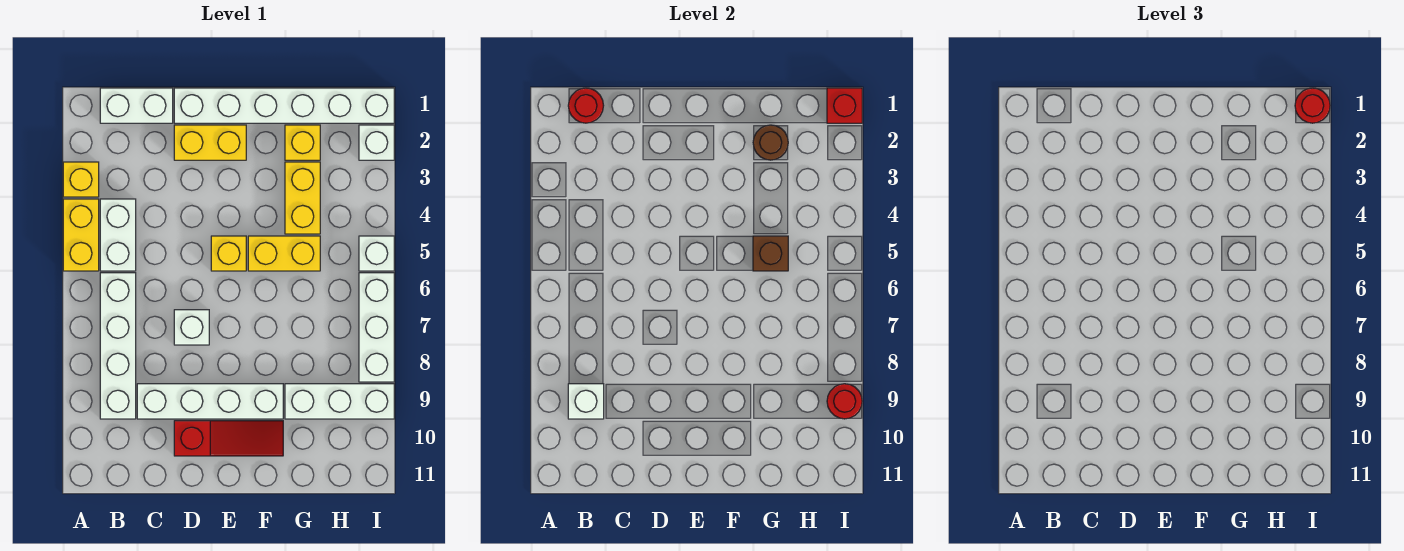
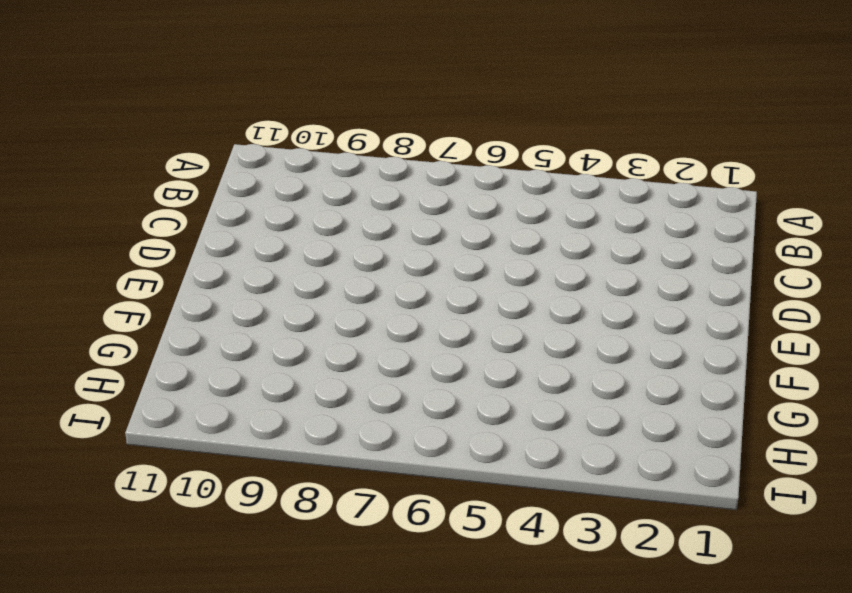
none -> yellow brick A3 level 1
none -> yellow brick A4:A5 level 1
none -> white brick B1:C1 level 1

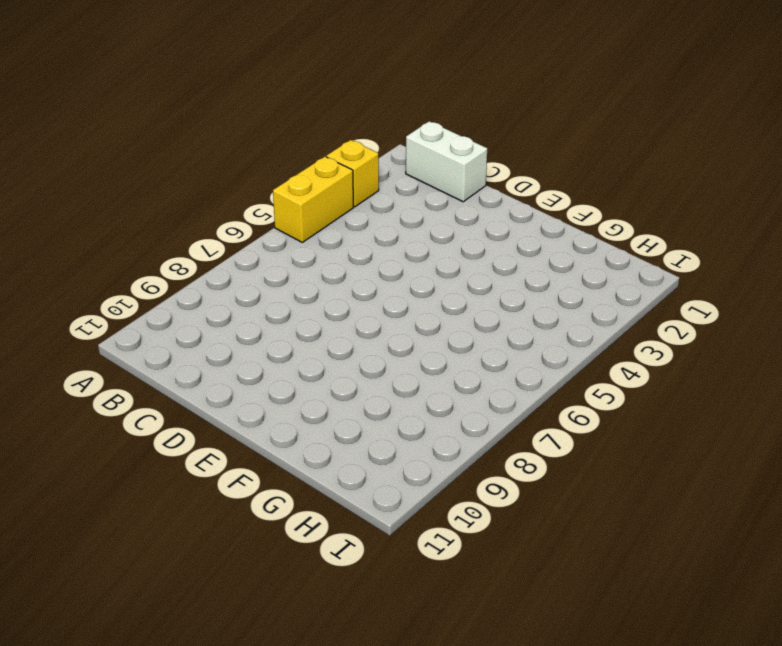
none -> white brick B4:B5 level 1
none -> white brick B6:B9 level 1
none -> white brick C9:F9 level 1

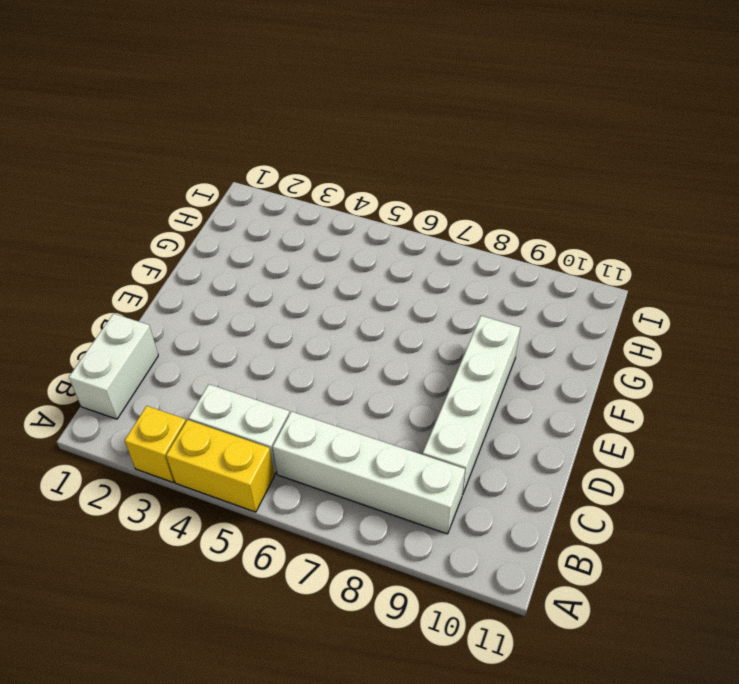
none -> white brick D1:I1 level 1
none -> yellow brick D2:E2 level 1
none -> white brick D7 level 1

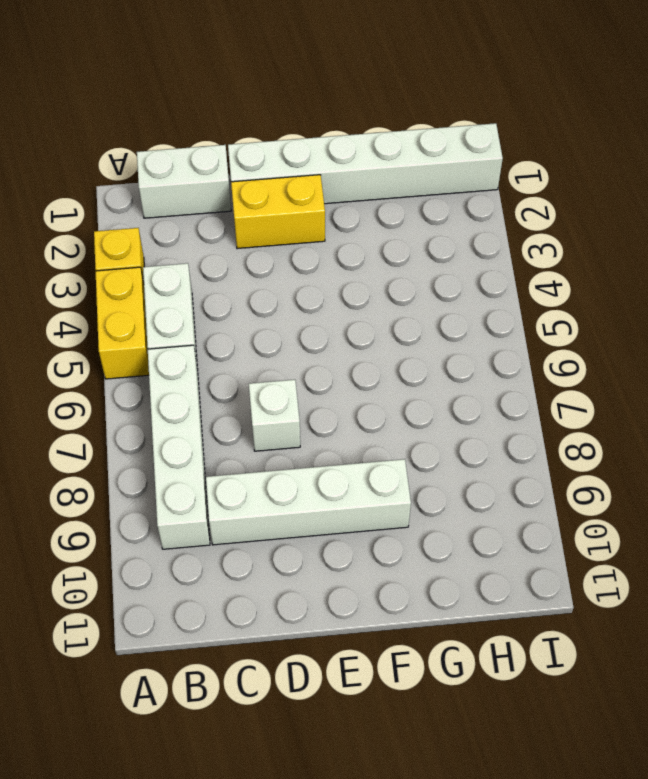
none -> red slope D10:F10 level 1 top D
none -> yellow brick E5 level 1
none -> yellow brick F5:G5 level 1

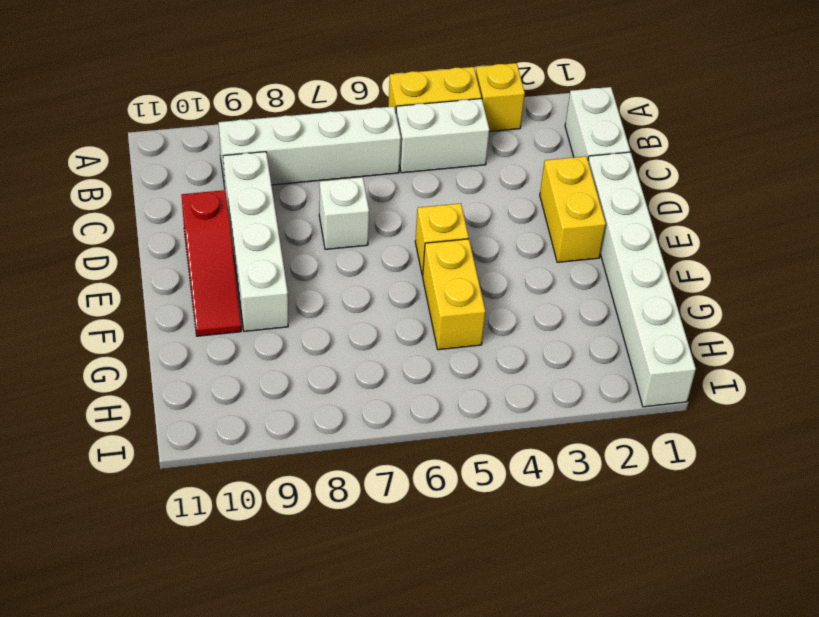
none -> yellow brick G2 level 1
none -> yellow brick G3:G4 level 1
none -> white brick G9:I9 level 1

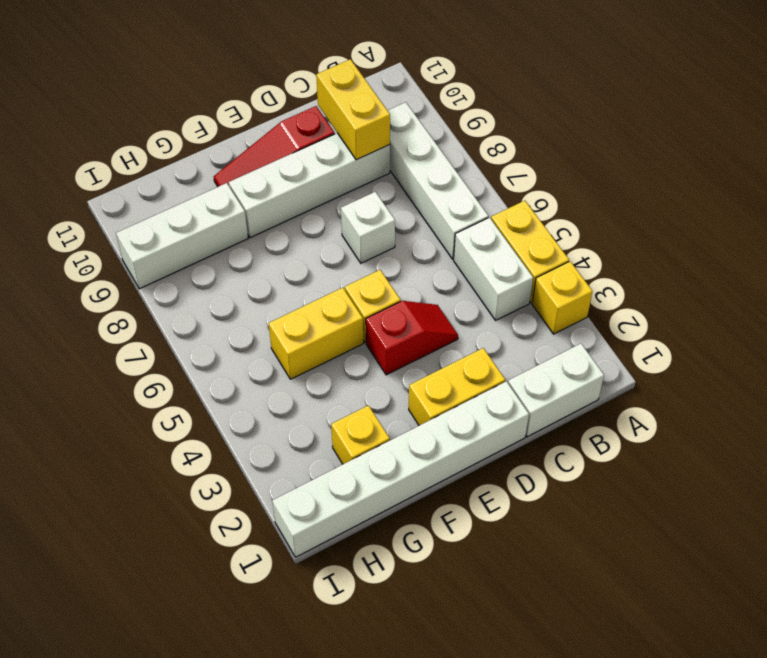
yellow brick C9:C10 level 2 -> yellow brick G3:G4 level 1
red slope D4:E4 level 1 top E -> none
none -> white brick I2 level 1
none -> white brick I5 level 1
none -> white brick I6:I8 level 1

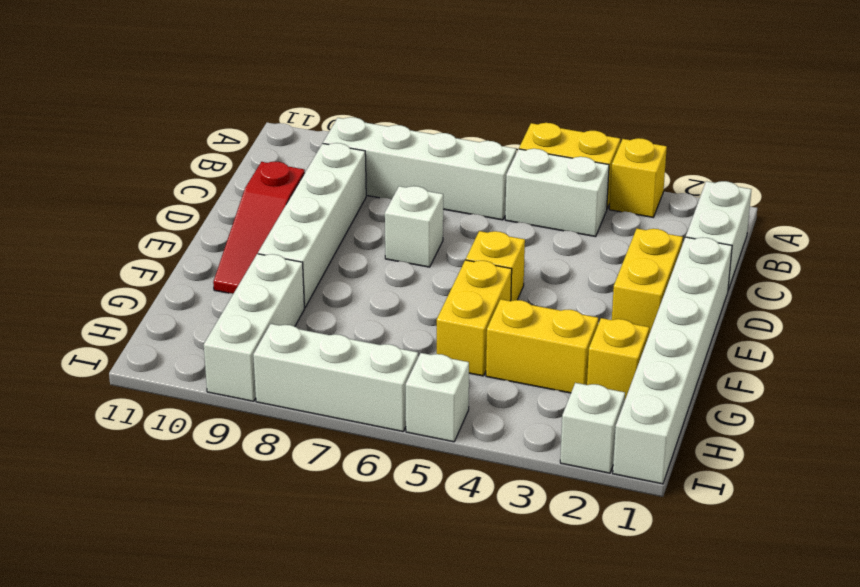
none -> red round brick B1 level 2
none -> white brick B9 level 2
none -> brown round brick G2 level 2

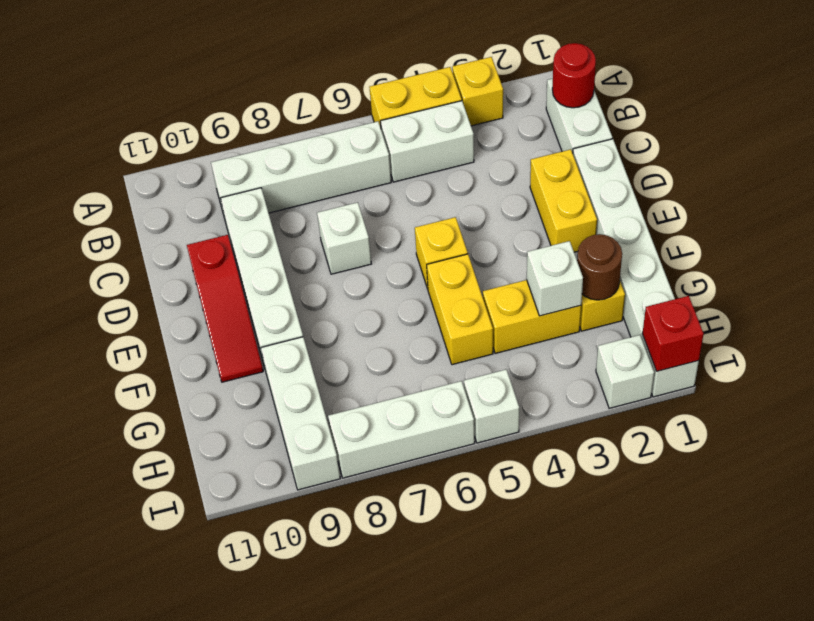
white brick G3 level 2 -> white brick B9 level 2
none -> brown brick G5 level 2
none -> red round brick I9 level 2
none -> red round brick I1 level 3

